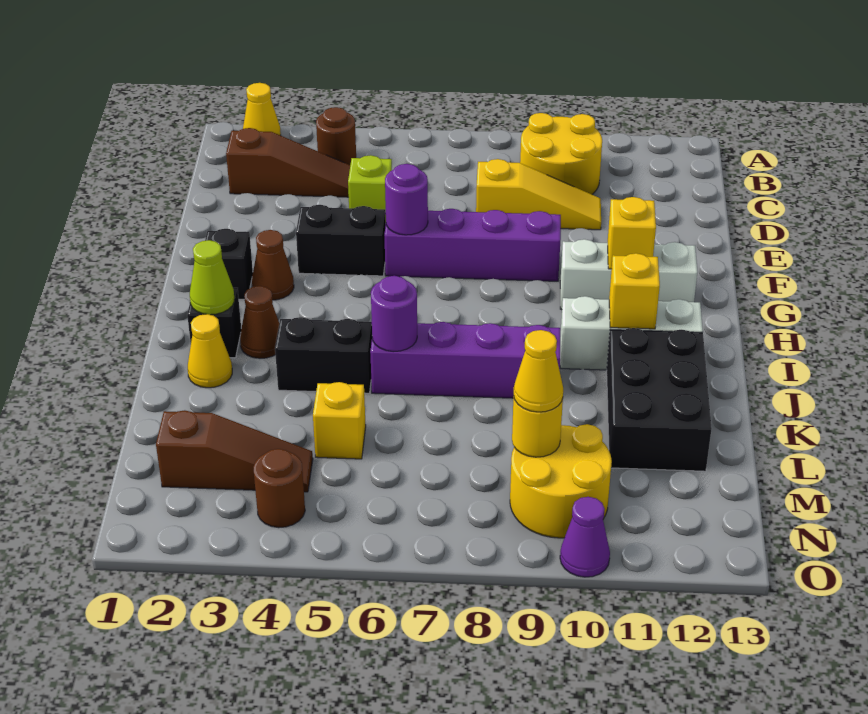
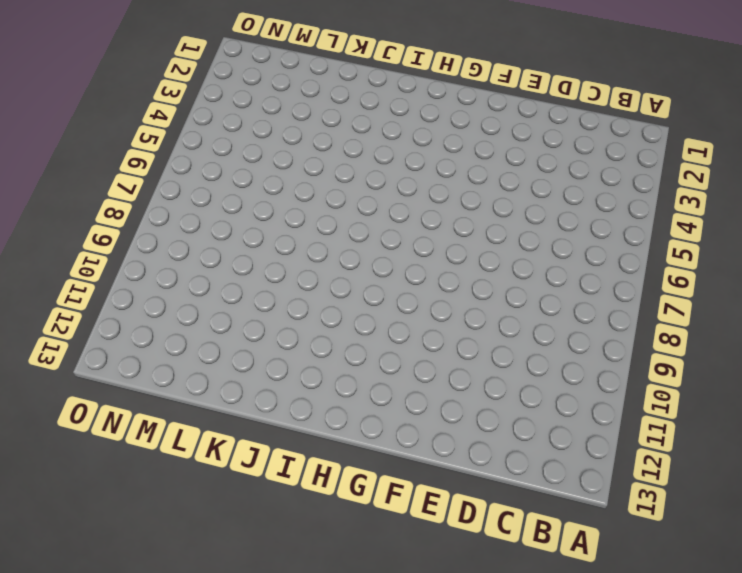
none -> yellow cone A2 level 1
none -> brown round brick B4 level 1
none -> yellow round brick B9:C10 level 1
none -> brown slope C2:C4 level 1 top 2

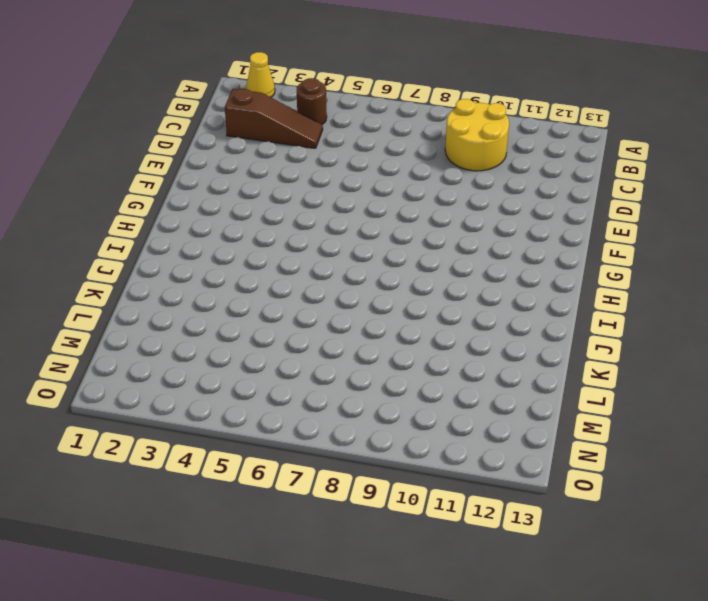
none -> lime brick D5 level 1
none -> yellow slope D8:D10 level 1 top 8
none -> black brick F4:F5 level 1
none -> purple brick F6:F9 level 1

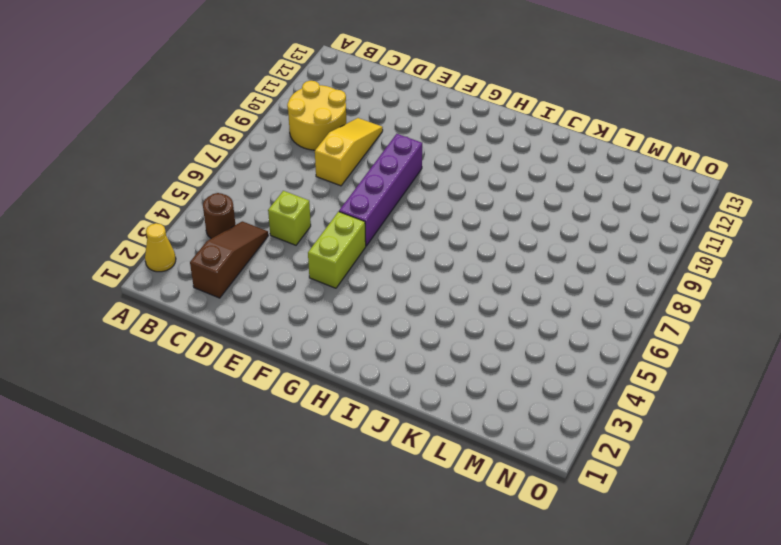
lime brick F4:F5 level 1 -> black brick F4:F5 level 1
none -> black brick G2 level 1
none -> brown cone G3 level 1
none -> white brick G10:G12 level 1
none -> black brick I2 level 1

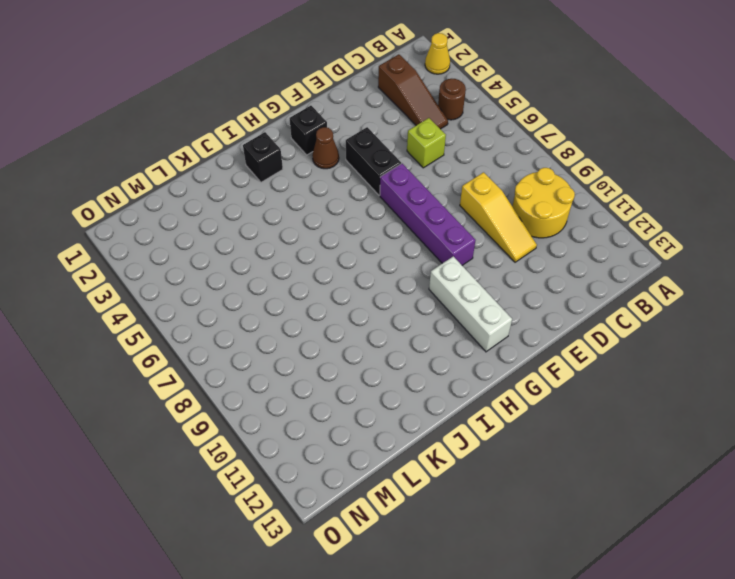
none -> brown cone I3 level 1
none -> white brick I10:I12 level 1
none -> yellow cone J2 level 1
none -> black brick J4:J5 level 1

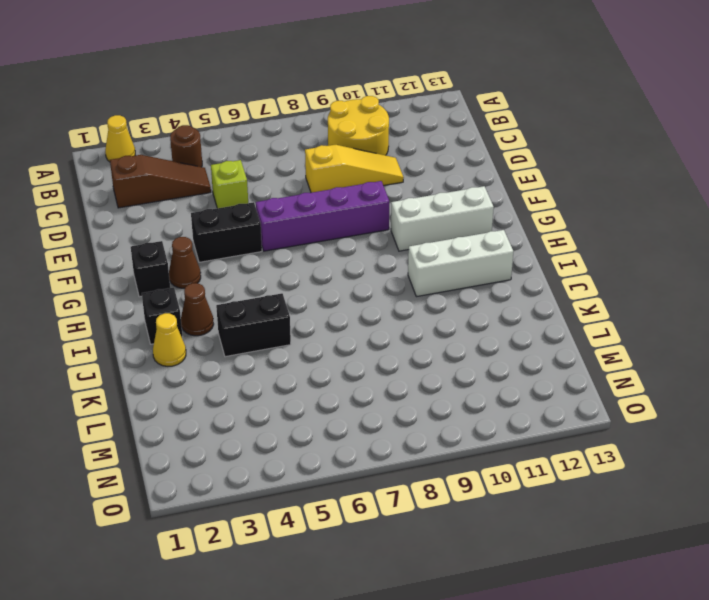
none -> purple brick J6:J9 level 1
none -> black brick J11:L12 level 1
none -> yellow brick L5 level 1
none -> brown slope M2:M4 level 1 top 2

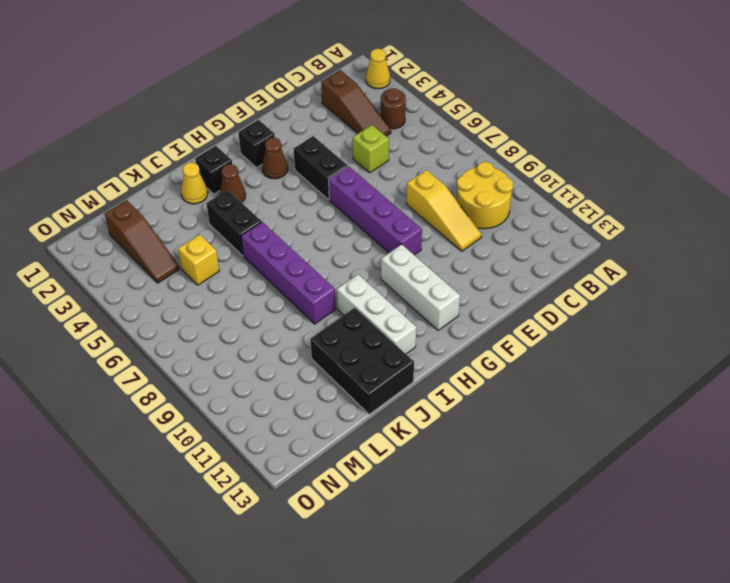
black brick J11:K13 level 1 -> black brick J11:L12 level 1
none -> yellow round brick M9:N10 level 1
none -> brown round brick N4 level 1
none -> purple cone O10 level 1
none -> purple round brick F6 level 2

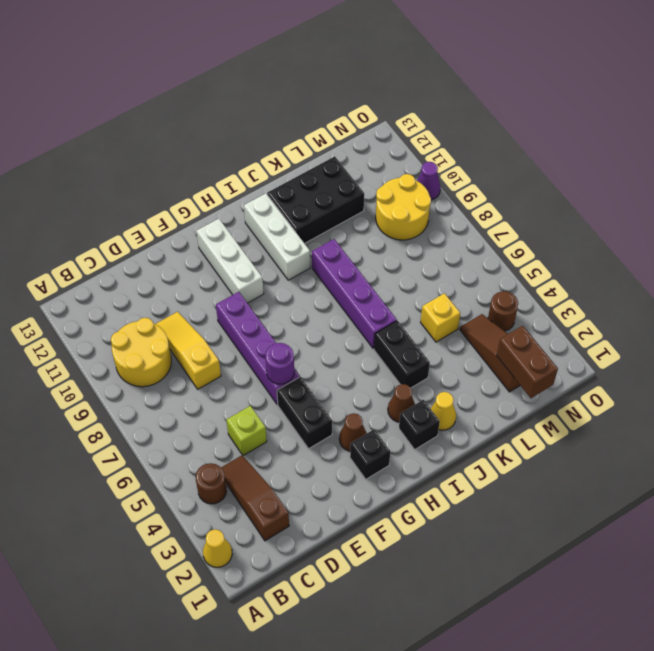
brown brick M1:M2 level 2 -> none
none -> yellow brick G11 level 2
none -> lime cone I2 level 2
none -> yellow brick I11 level 2
none -> purple round brick J6 level 2

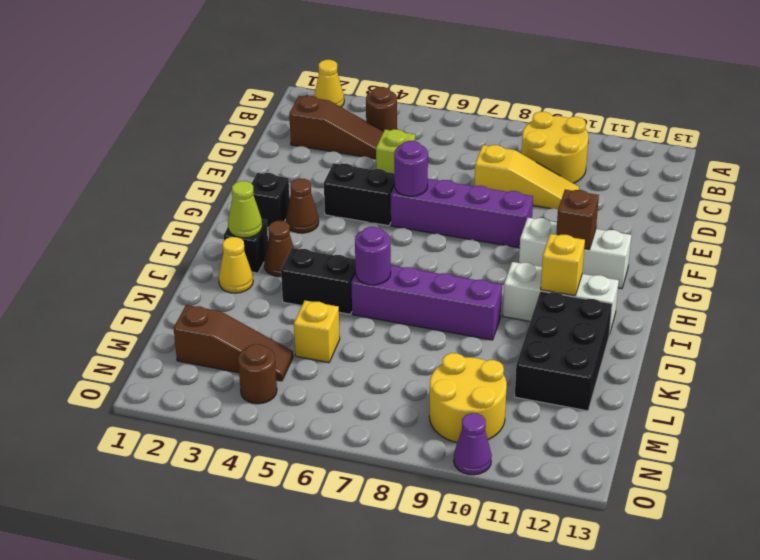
brown brick G11 level 2 -> yellow brick G11 level 2
none -> yellow round brick M9 level 2
none -> yellow cone M9 level 3

